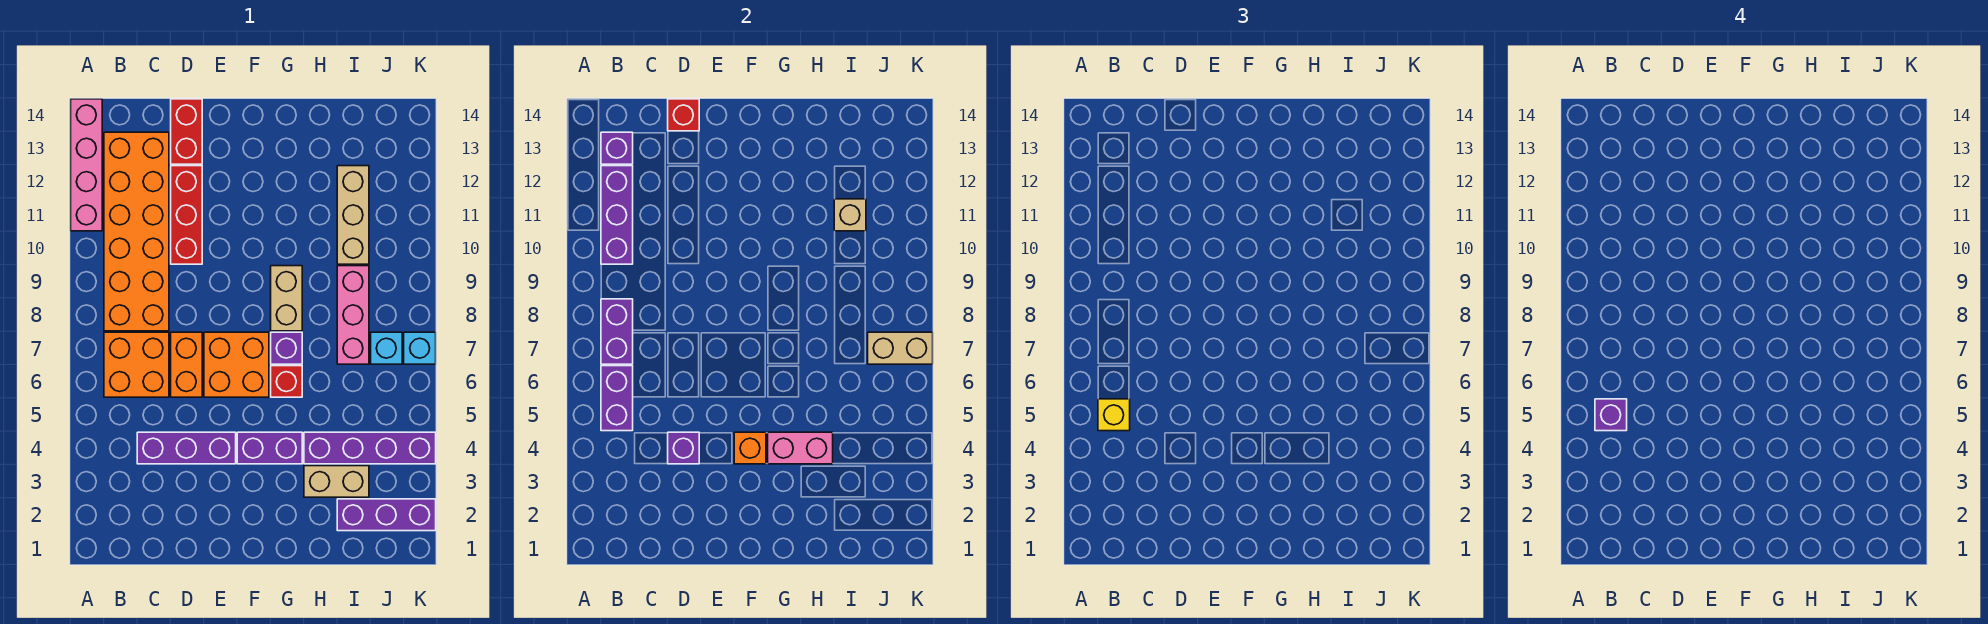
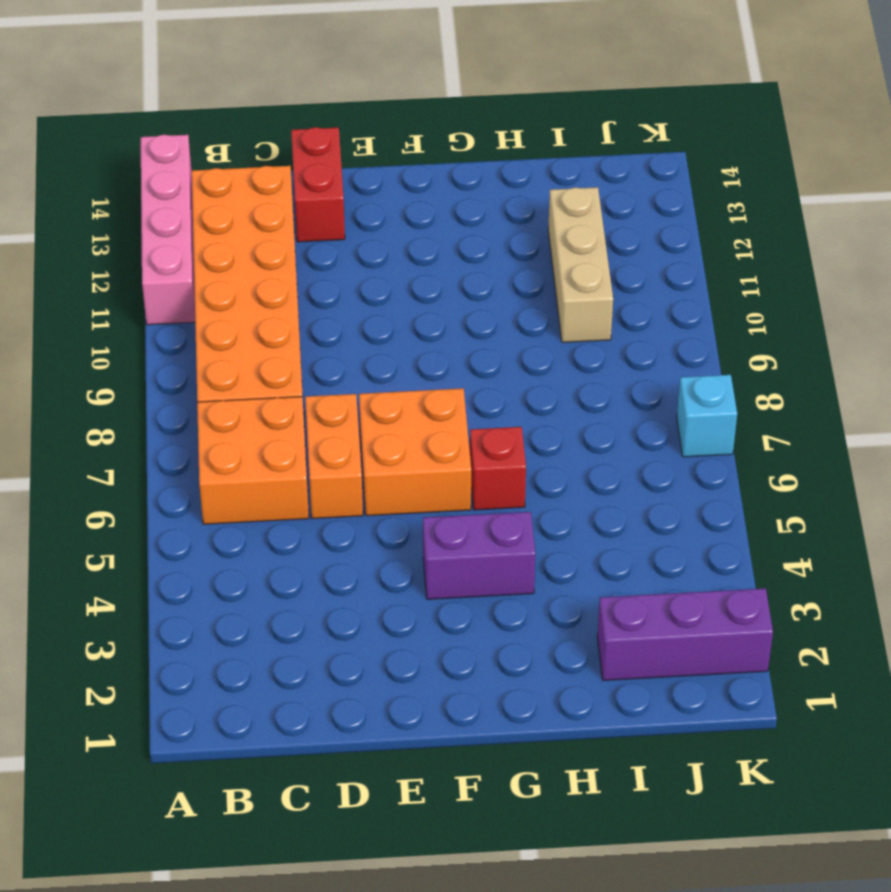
none -> purple brick C4:E4 level 1
none -> red brick D10:D12 level 1
none -> purple brick G7 level 1
none -> tan brick G8:G9 level 1

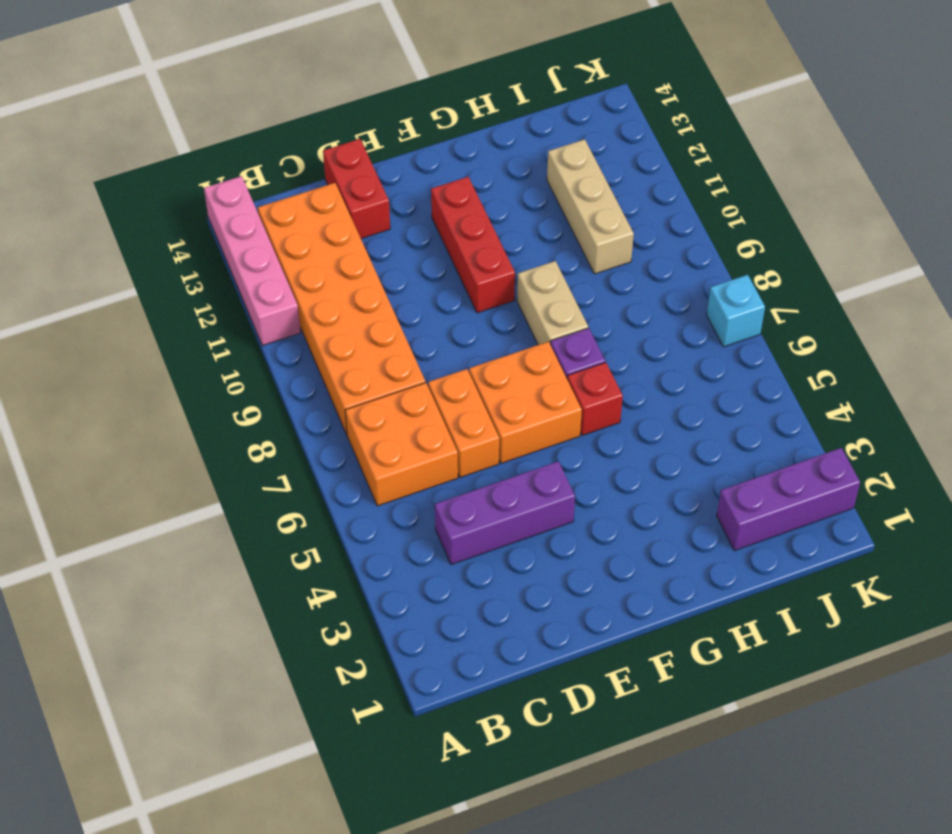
red brick F10:F12 level 1 -> red brick D10:D12 level 1
none -> purple brick F4:G4 level 1
none -> tan brick H3:I3 level 1
none -> purple brick H4:K4 level 1
none -> pink brick I7:I9 level 1

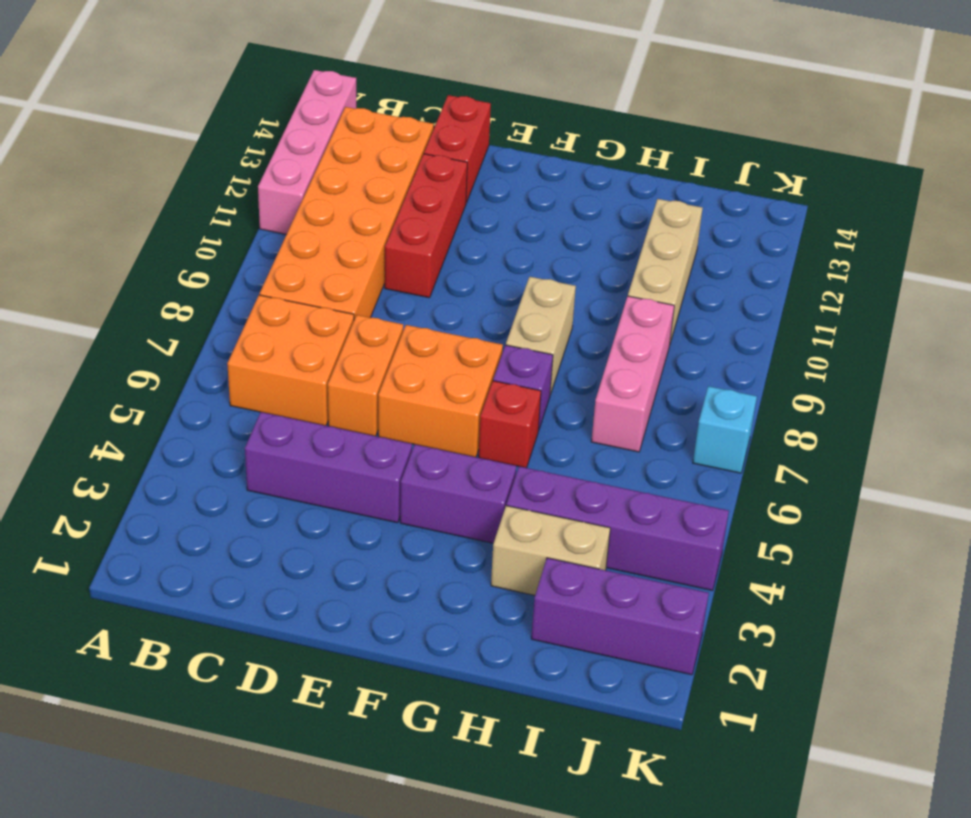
none -> cyan brick J7 level 1
none -> purple brick B5:B6 level 2
none -> purple brick B7:B8 level 2
none -> purple brick B10:B12 level 2

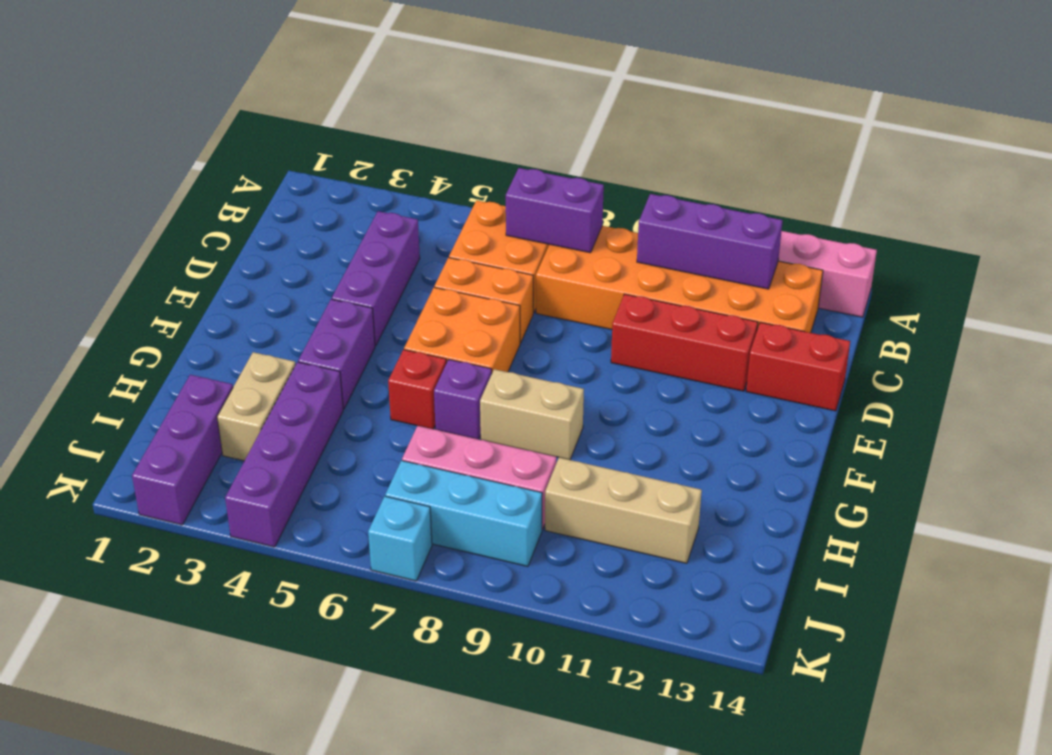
cyan brick J7:J9 level 1 -> cyan brick J7 level 1
none -> purple brick B5:B6 level 2
none -> purple brick B13 level 2
none -> purple brick D4 level 2
none -> red brick D14 level 2

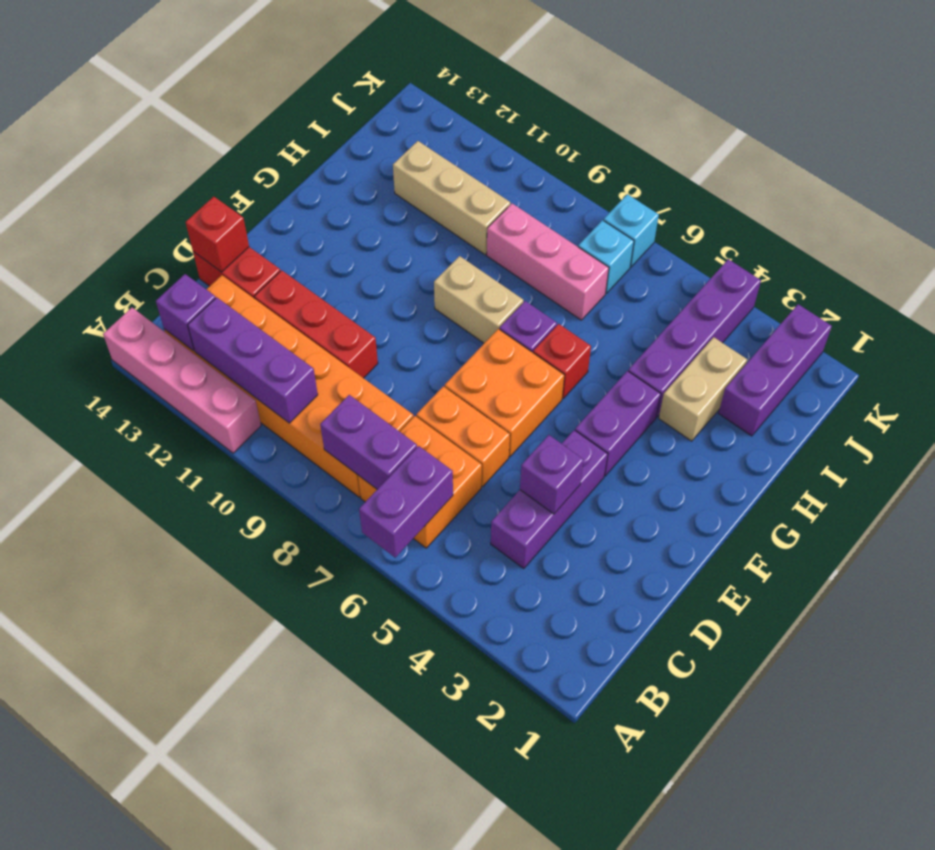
purple brick A6:B6 level 2 -> purple brick B5:B6 level 2
none -> orange brick F4 level 2
none -> pink brick G4:H4 level 2
none -> tan brick I11 level 2
none -> tan brick J7:K7 level 2

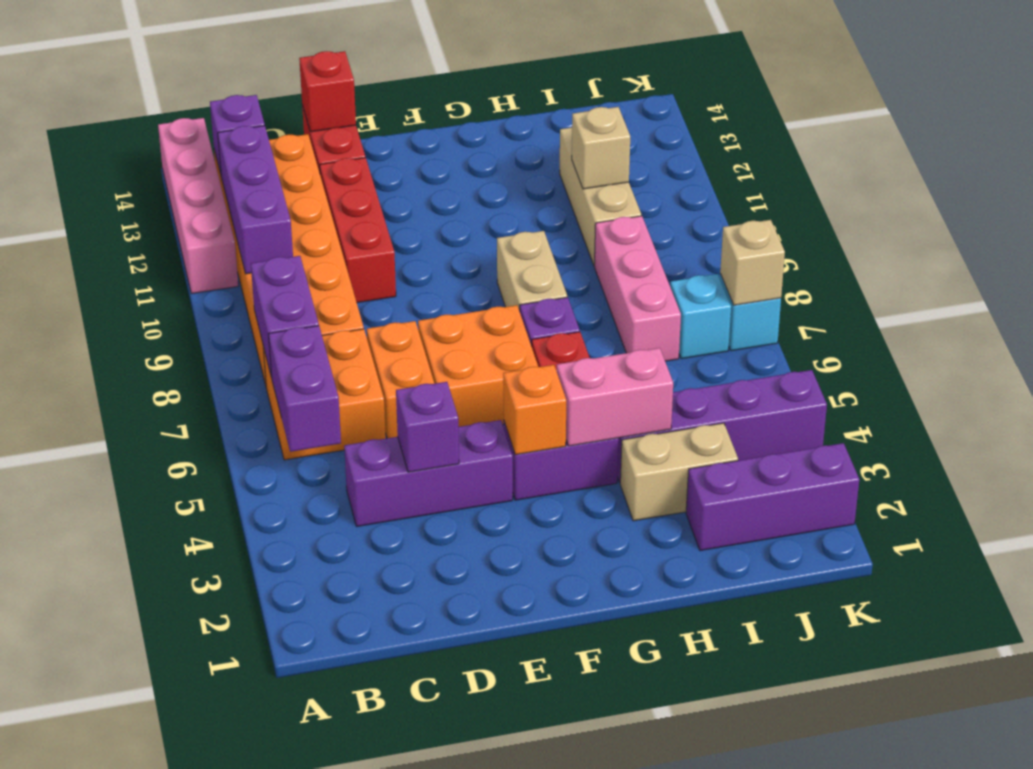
tan brick K7 level 2 -> tan brick J7:K7 level 2
none -> yellow brick B5 level 3
none -> purple brick B5 level 4

